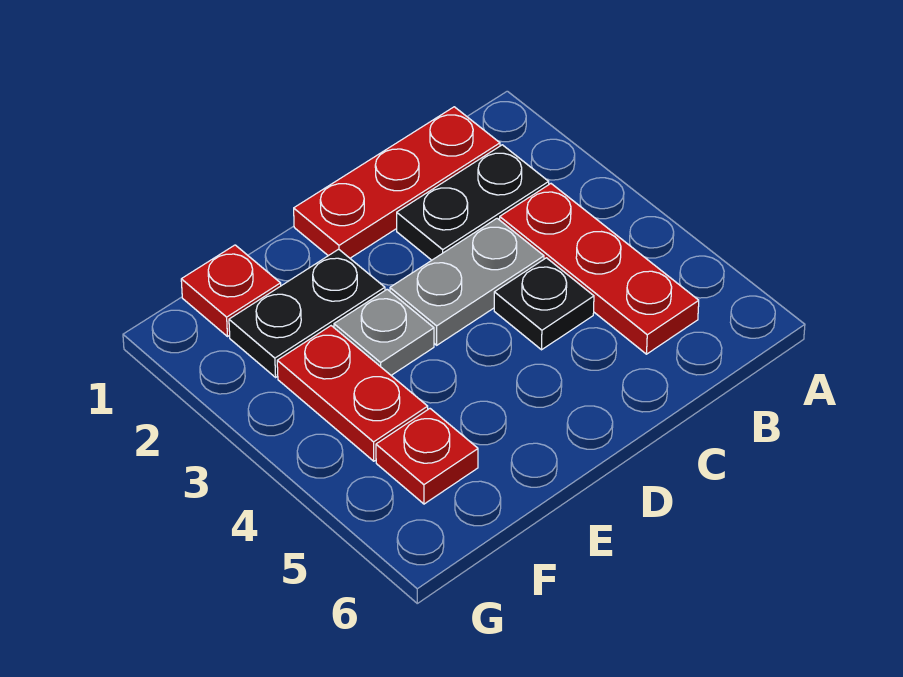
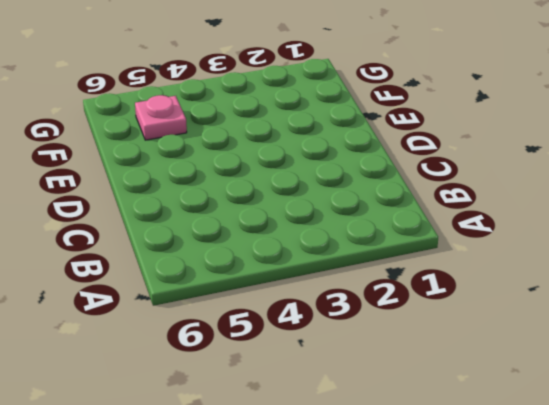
pink plate F5 level 1 -> red plate F5 level 1
none -> red plate B1:D1 level 1
none -> black plate B2:C2 level 1

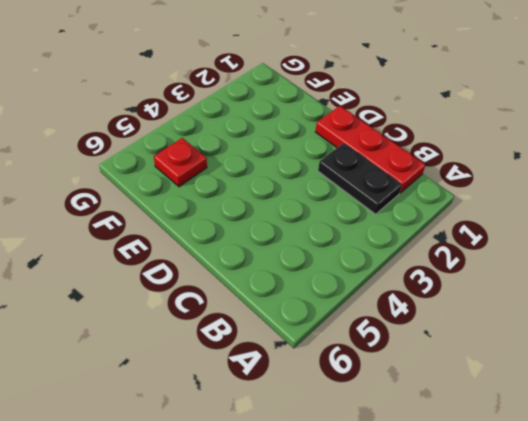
none -> red plate B3:B5 level 1
none -> grey plate C3:D3 level 1

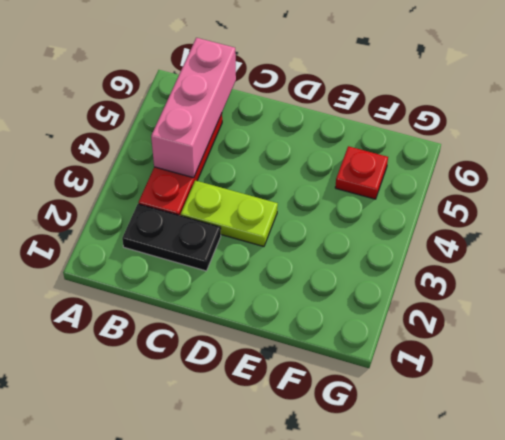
pink brick B4:B6 level 2 -> none
lime plate C3:D3 level 1 -> grey plate C3:D3 level 1
none -> red plate B1:D1 level 1
none -> black plate C4 level 1

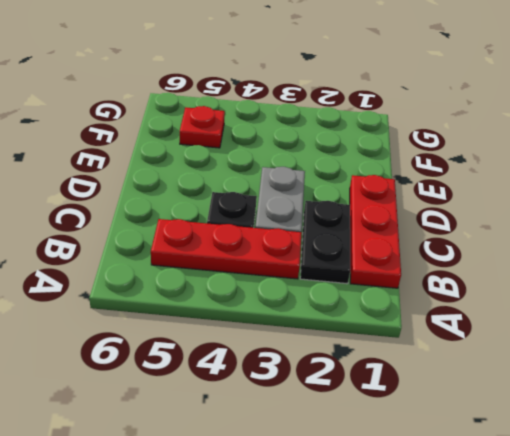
none -> black plate E2:F2 level 1
none -> grey plate E3 level 1

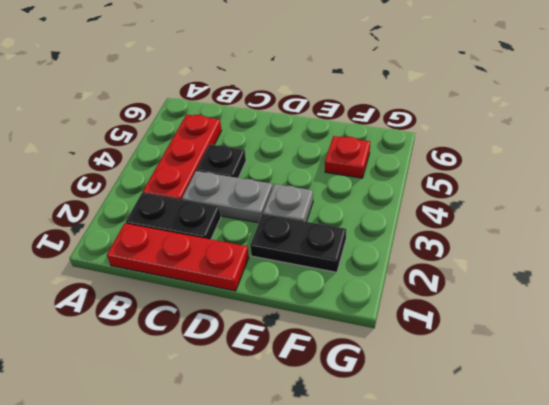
none -> red plate F1 level 1
none -> red plate F3:F4 level 1

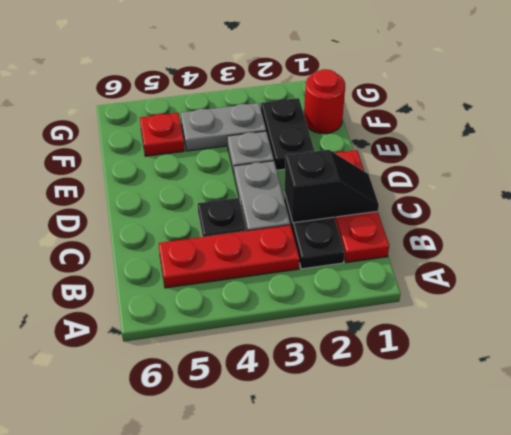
black slope C1:C2 level 2 top 2 -> none
red round brick F1 level 1 -> red plate F1 level 1
grey plate F3:F4 level 1 -> red plate F3:F4 level 1

